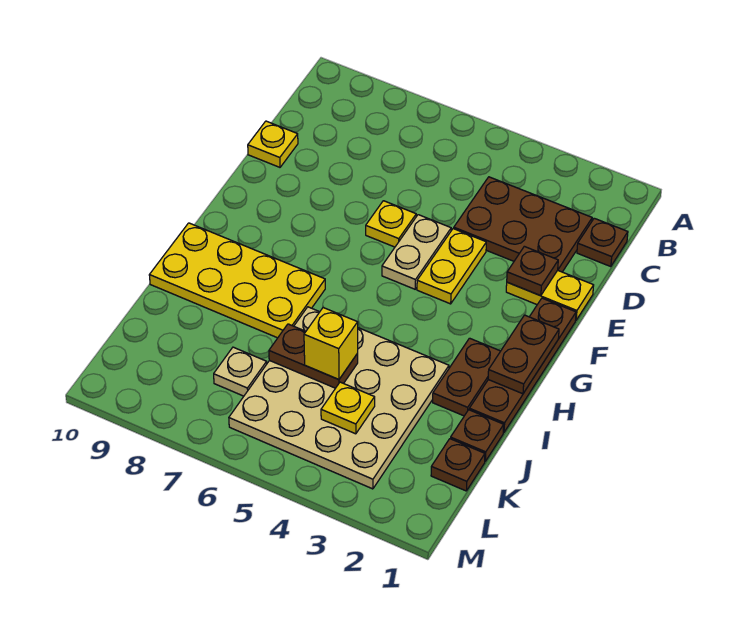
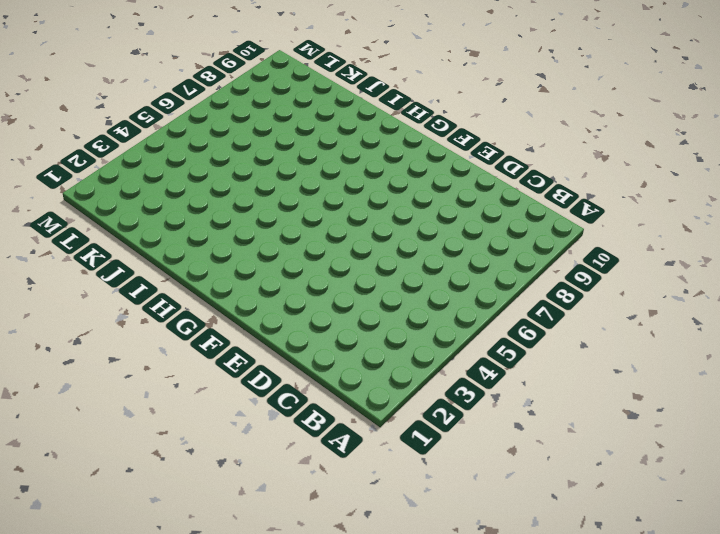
none -> brown plate C1 level 1
none -> brown plate C2:D4 level 1
none -> yellow plate D10 level 1

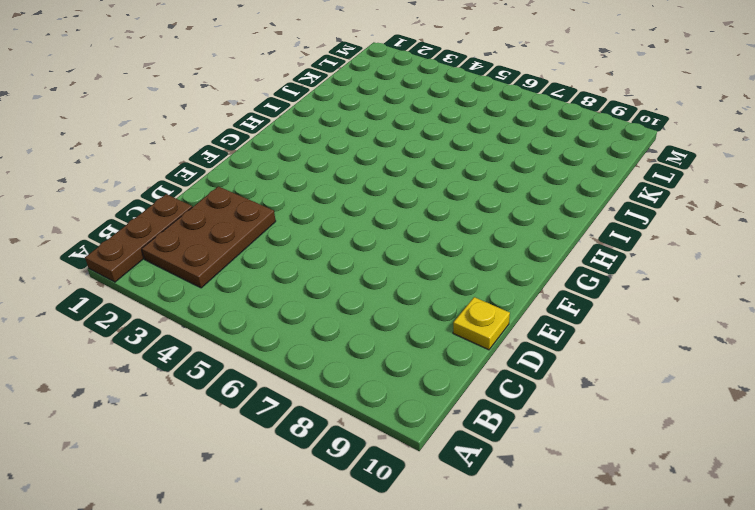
brown plate A1:C1 level 1 -> brown plate C1 level 1
brown plate B2:D3 level 1 -> brown plate C2:D4 level 1
none -> yellow plate E1:E2 level 1
none -> yellow plate E4:F4 level 1
none -> tan plate E5:F5 level 1

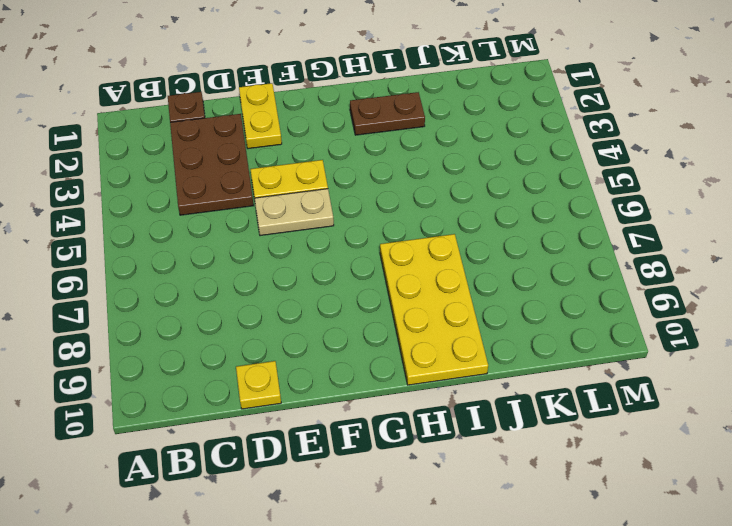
none -> yellow plate E6 level 1
none -> brown plate F1:I1 level 1
none -> tan plate I3:L6 level 1

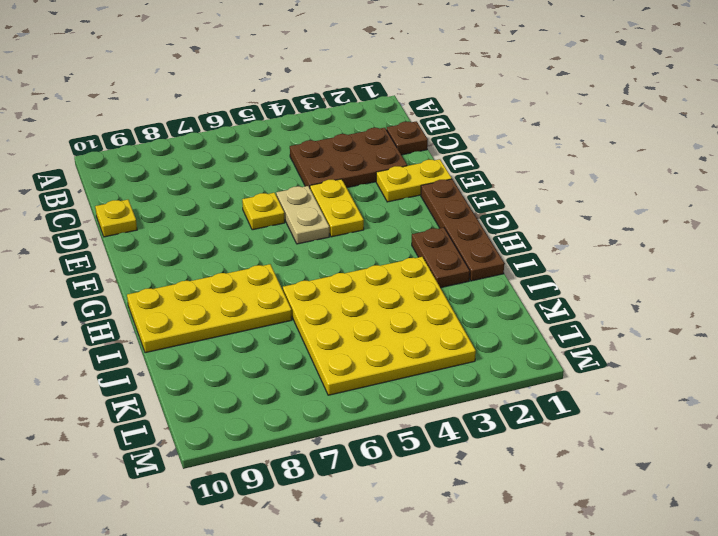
yellow plate I3:L6 level 1 -> tan plate I3:L6 level 1
none -> brown plate J1 level 1
none -> brown plate K1 level 1
none -> tan plate K7 level 1

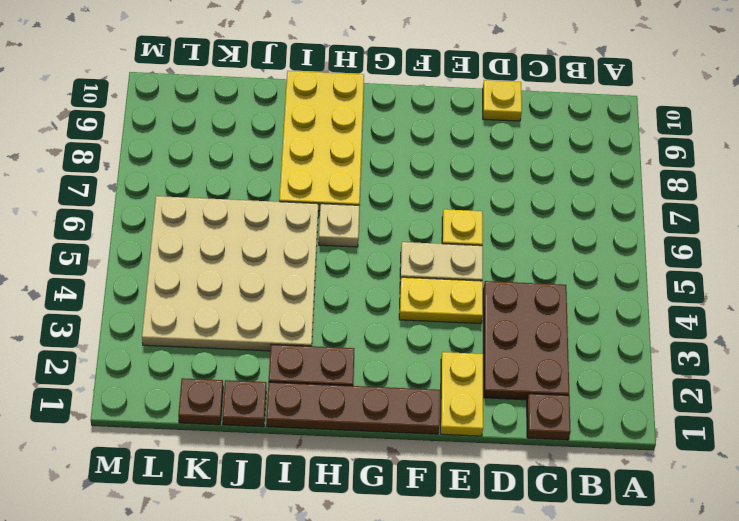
tan plate H6 level 1 -> tan plate K7 level 1
none -> brown plate E2 level 2
none -> brown plate G1:H1 level 2
none -> brown plate J5:J6 level 2

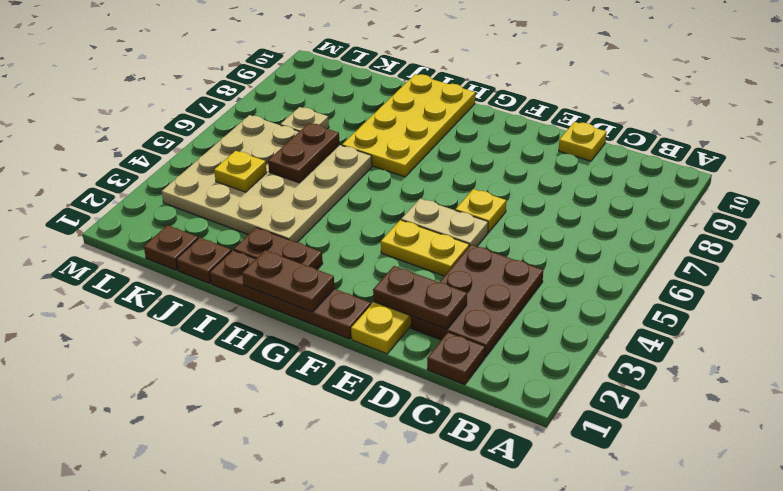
brown plate D2:E2 level 2 -> brown plate E2 level 2
none -> yellow brick J5 level 3

